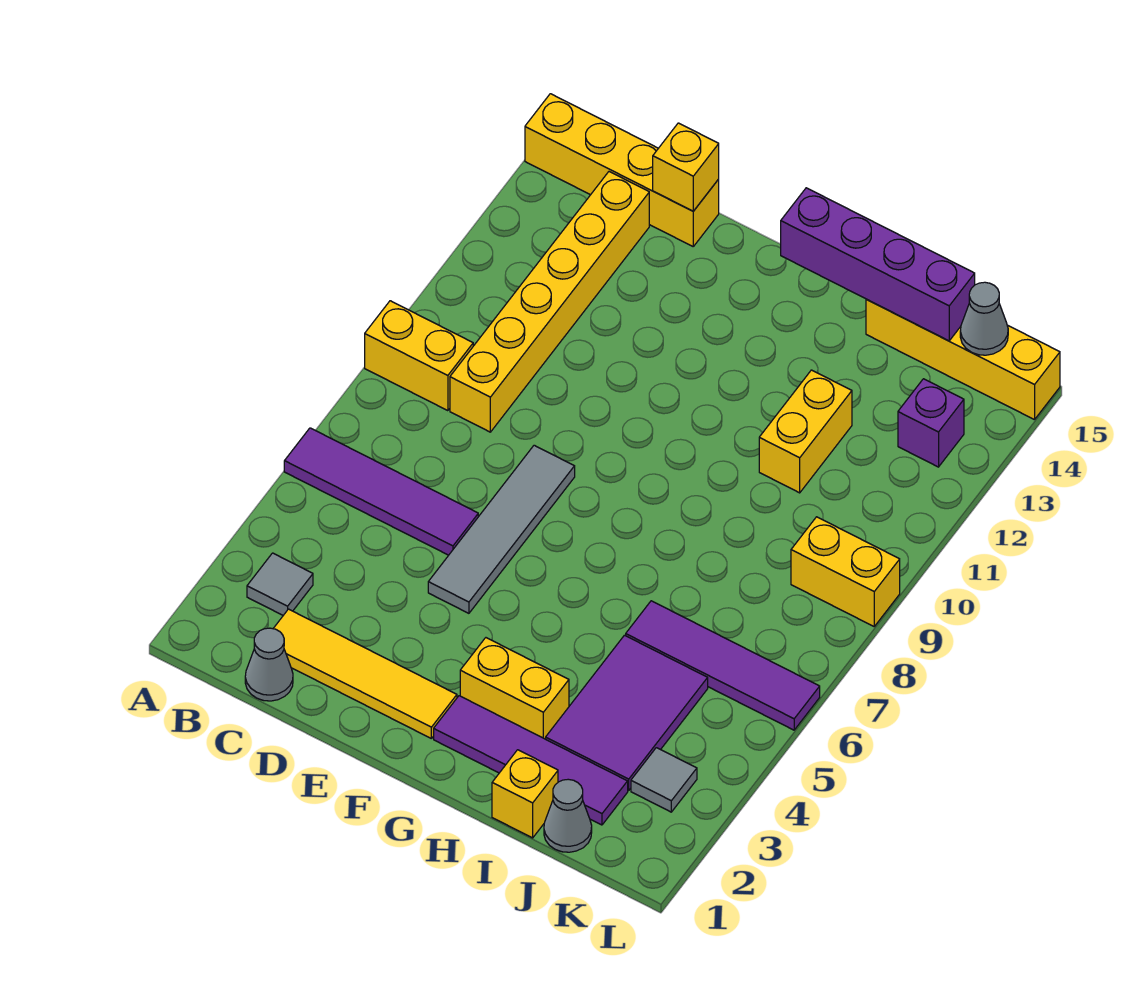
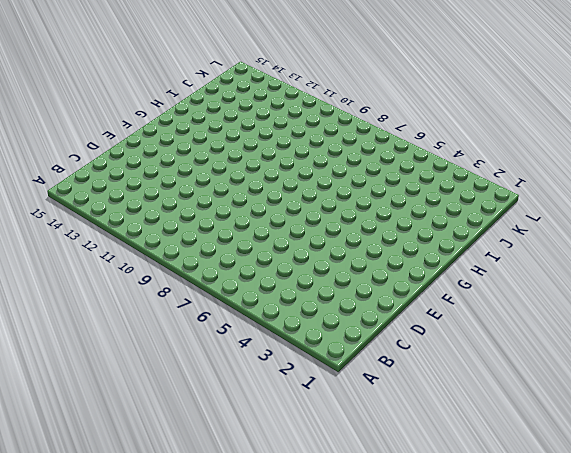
none -> purple tile A6:D6 level 1
none -> yellow brick A9:B9 level 1
none -> yellow brick A15:D15 level 1

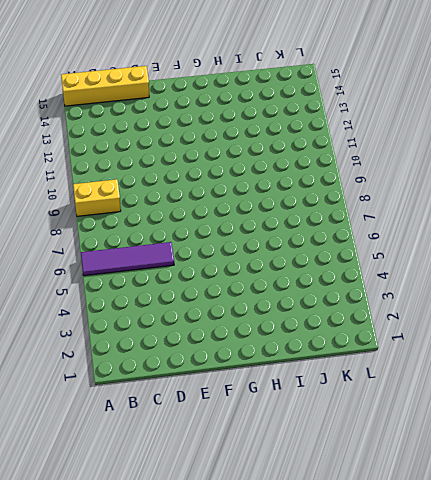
none -> grey tile B3 level 1
none -> grey cone C1 level 1
none -> yellow tile C2:F2 level 1

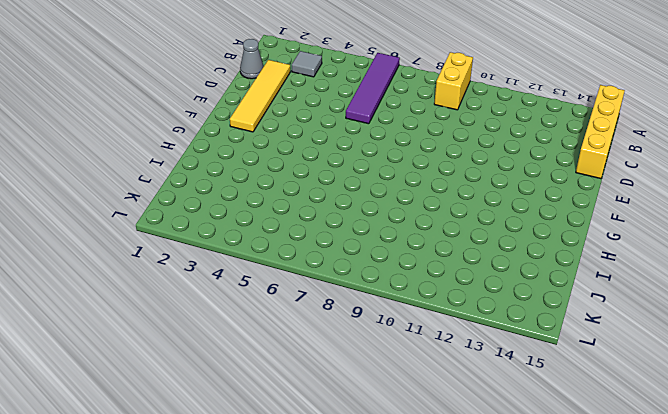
none -> yellow brick C9:C14 level 1
none -> grey tile E5:E8 level 1
none -> purple tile G2:J2 level 1

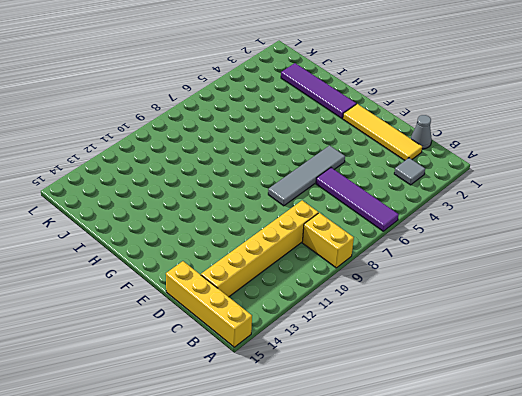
none -> yellow brick G3:H3 level 1
none -> yellow brick I1 level 1
none -> purple tile I3:J5 level 1

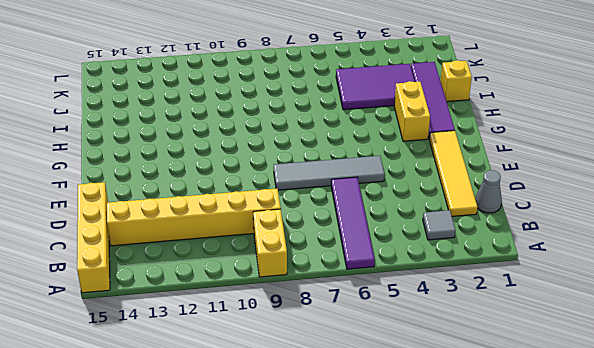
none -> purple tile I6:L6 level 1
none -> yellow brick I11:I12 level 1
none -> yellow brick I15:L15 level 1

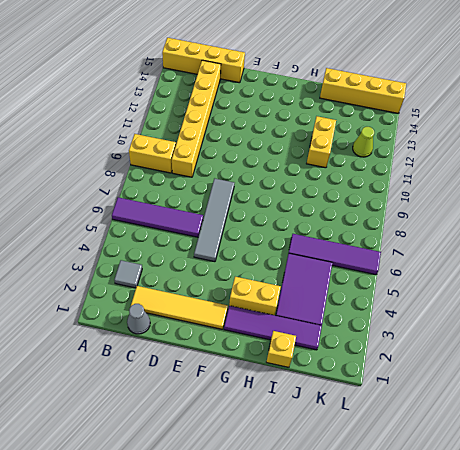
lime cone K12 level 1 -> none
none -> grey cone J1 level 1
none -> grey tile K3 level 1
none -> yellow brick K9:L9 level 1

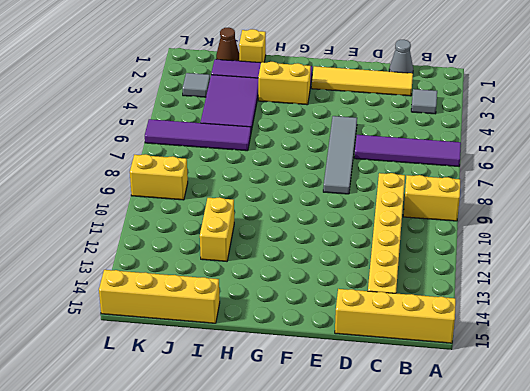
brown cone J1 level 1 -> grey cone J1 level 1
none -> purple brick K13 level 1
none -> yellow brick D15 level 2
none -> purple brick G15:J15 level 2

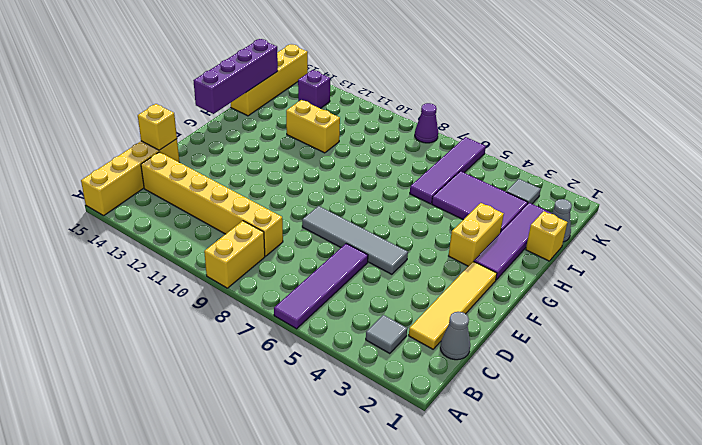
purple cone L8 level 1 -> none
none -> yellow brick K9:L9 level 1
none -> grey cone K15 level 2

